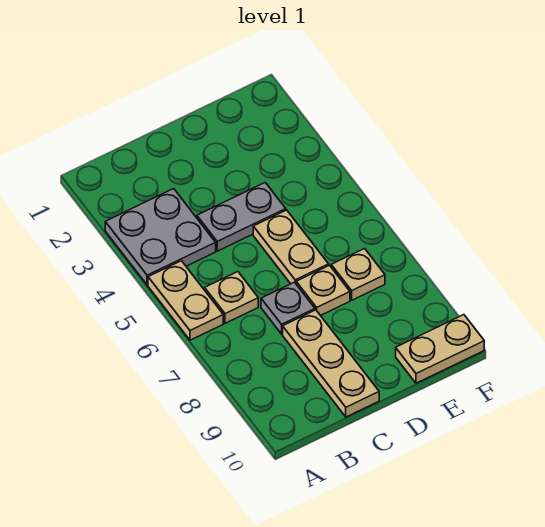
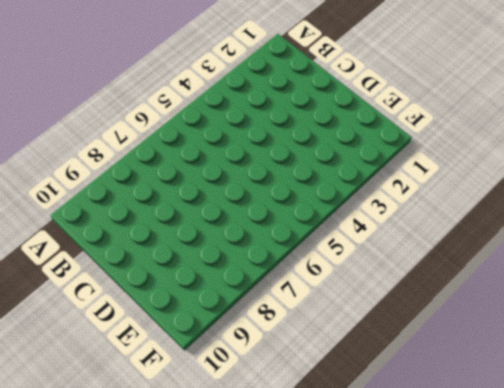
none -> grey plate A3:B4 level 1
none -> tan plate A5:A6 level 1

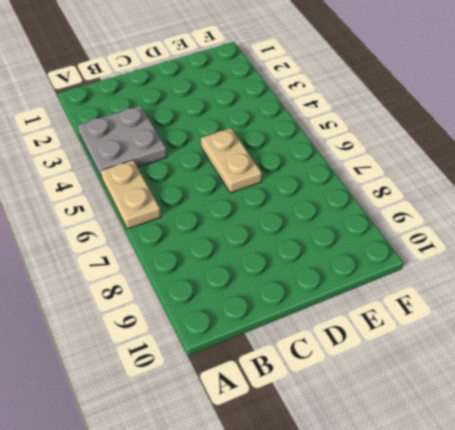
none -> tan plate B6 level 1
none -> grey plate C4:D4 level 1

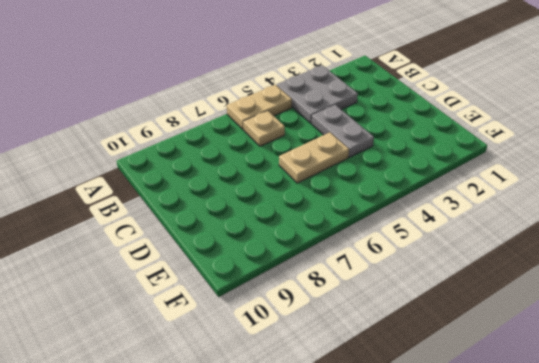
none -> grey plate C7 level 1
none -> tan plate C8:C10 level 1

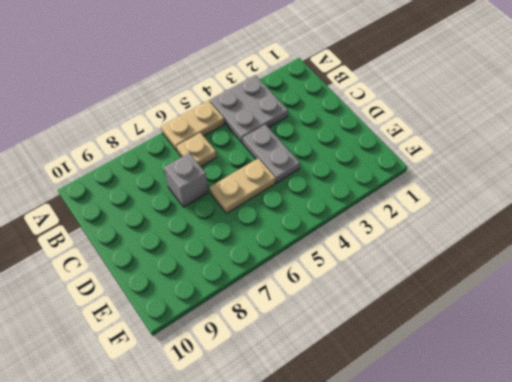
grey brick C7 level 1 -> grey plate C7 level 1
none -> tan plate C8:C10 level 1
none -> tan plate D7 level 1

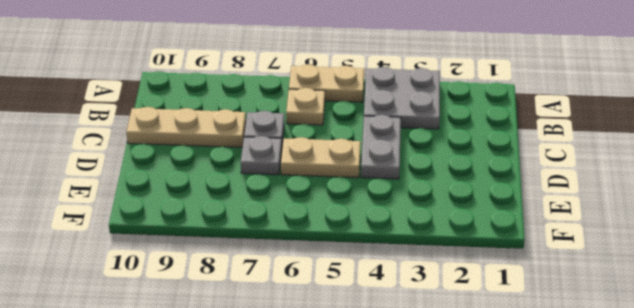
grey plate D7 level 1 -> tan plate D7 level 1
none -> tan plate E7 level 1
none -> tan plate E10:F10 level 1

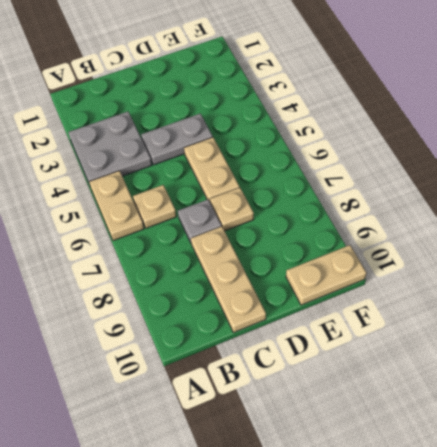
none -> tan plate E7 level 1

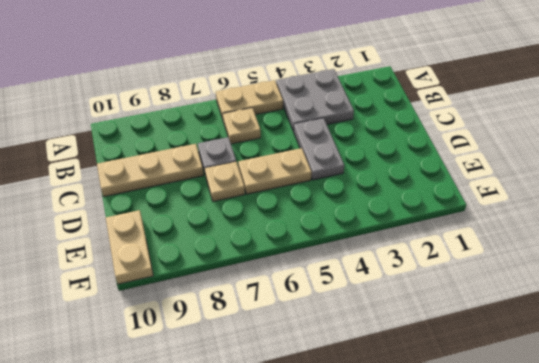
none -> tan plate E7 level 1

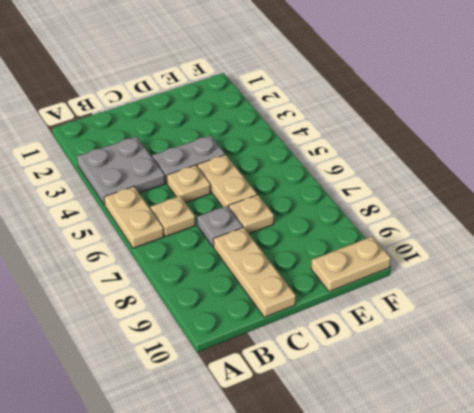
tan plate C5 level 1 -> tan plate E7 level 1

